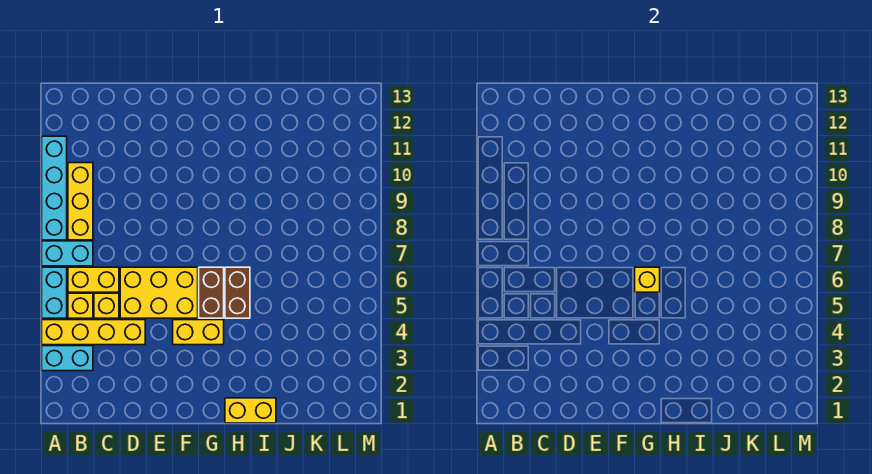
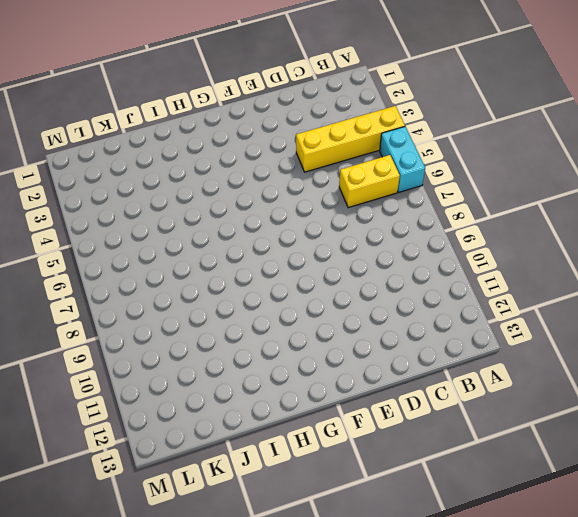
none -> cyan brick A3:B3 level 1
none -> cyan brick A7:B7 level 1
none -> cyan brick A8:A11 level 1

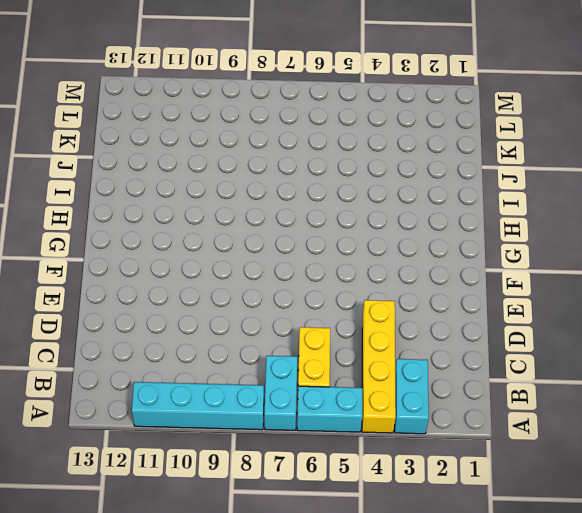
none -> yellow brick B5 level 1
none -> yellow brick B8:B10 level 1
none -> yellow brick C5 level 1

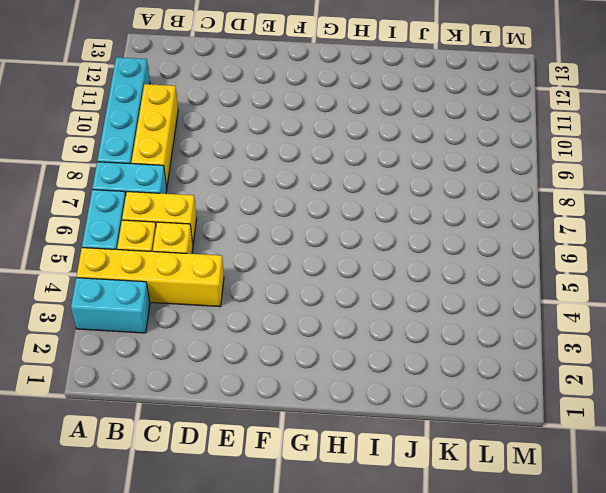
none -> yellow brick D5:F6 level 1
none -> yellow brick F4:G4 level 1
none -> brown brick G5:G6 level 1

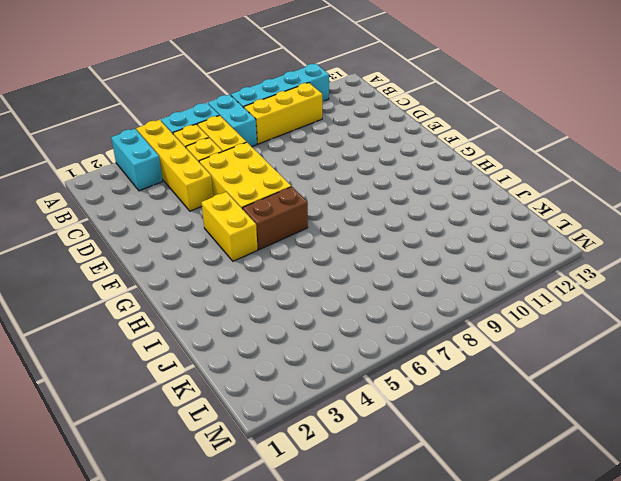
none -> yellow brick H1:I1 level 1
none -> brown brick H5:H6 level 1
none -> yellow brick G6 level 2

